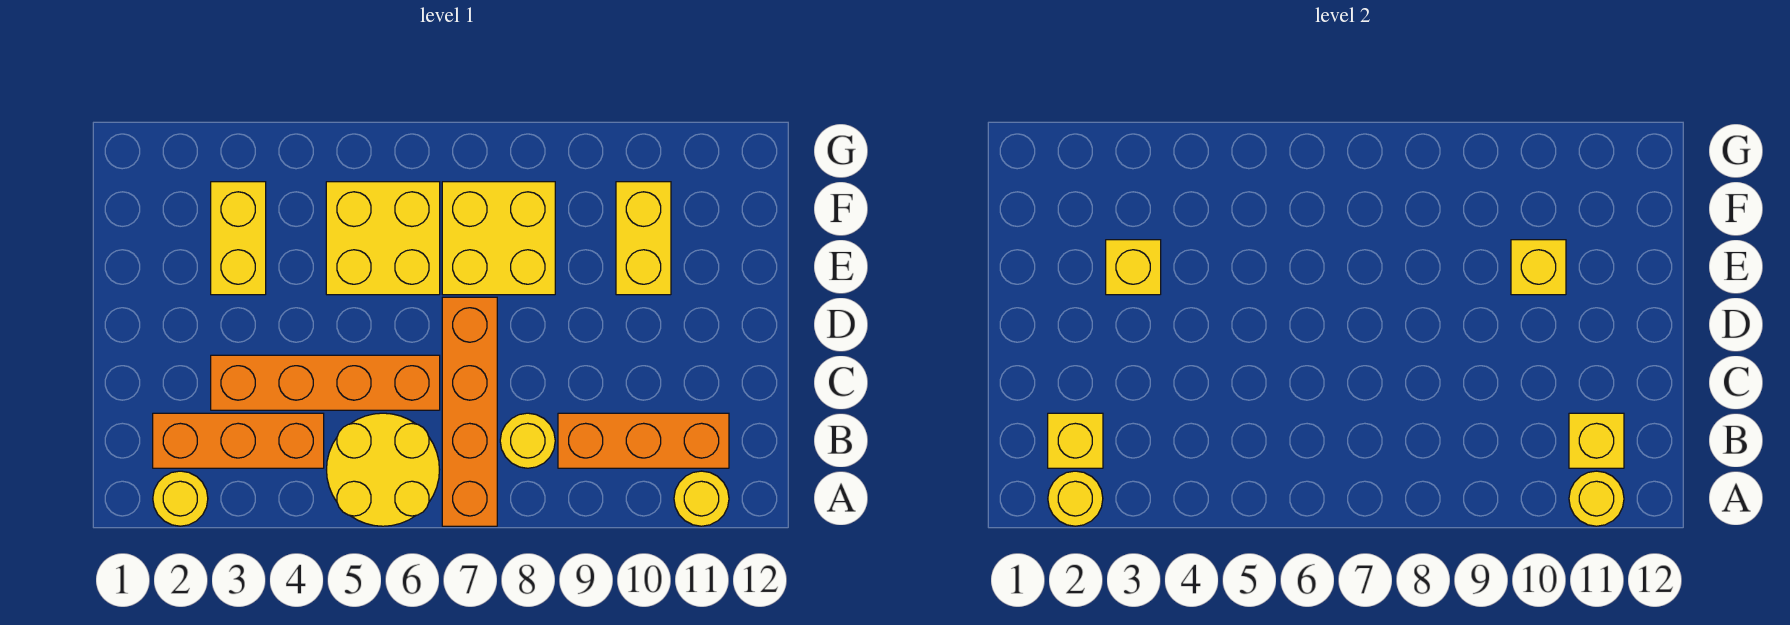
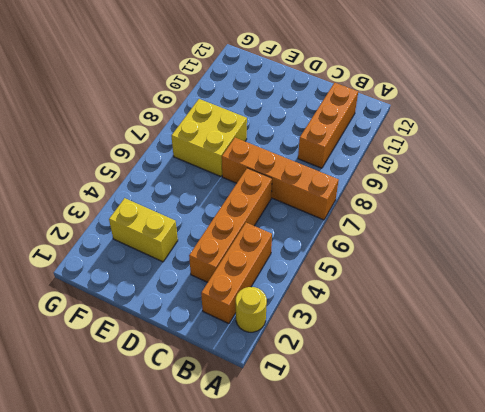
none -> yellow round brick A5:B6 level 1
none -> yellow round brick A11 level 1
none -> yellow round brick B8 level 1

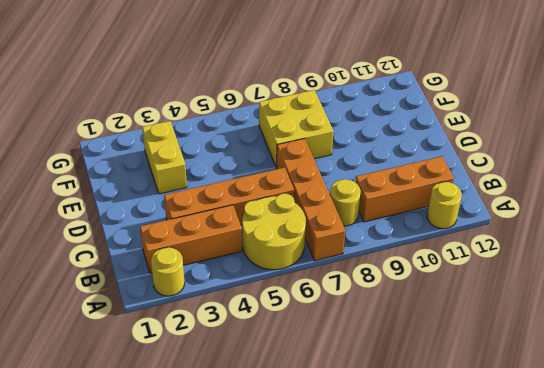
none -> yellow brick E5:F6 level 1
none -> yellow brick E10:F10 level 1
none -> yellow round brick A2 level 2

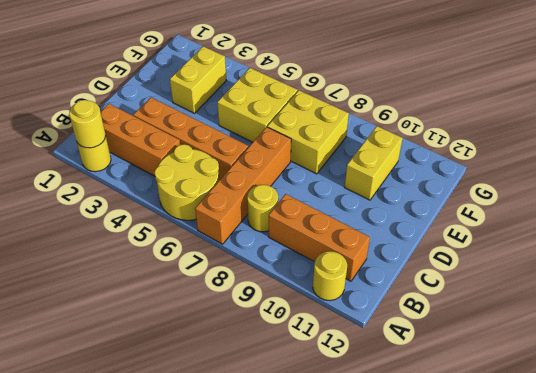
none -> yellow round brick A11 level 2
none -> yellow brick B2 level 2
none -> yellow brick B11 level 2

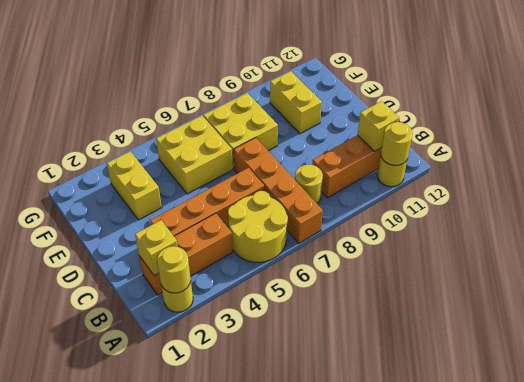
none -> yellow brick E3 level 2
none -> yellow brick E10 level 2

